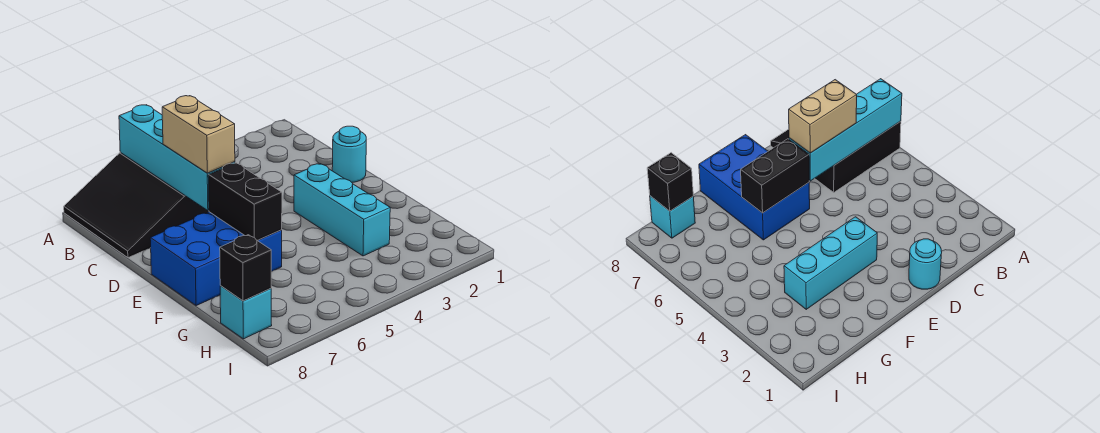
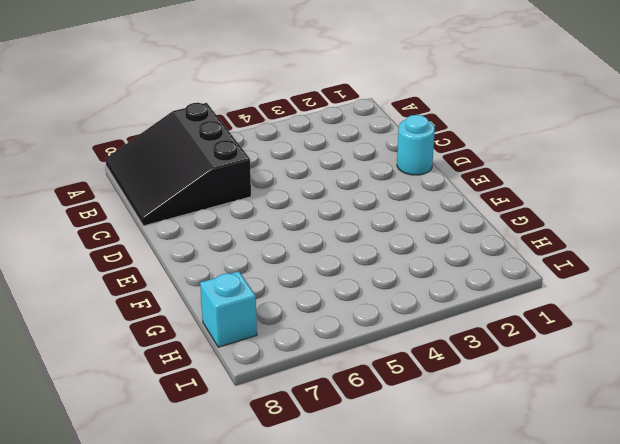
none -> cyan brick E3:G3 level 1
none -> blue brick E6:F8 level 1

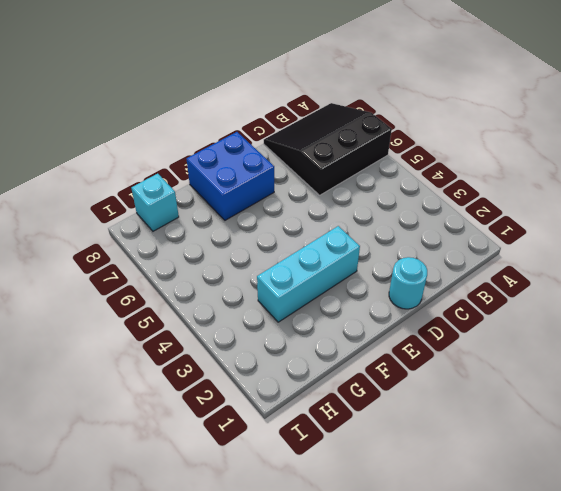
blue brick E7:F8 level 1 -> blue brick E6:F8 level 1
none -> cyan brick A6:D6 level 2
none -> black brick E6:F6 level 2

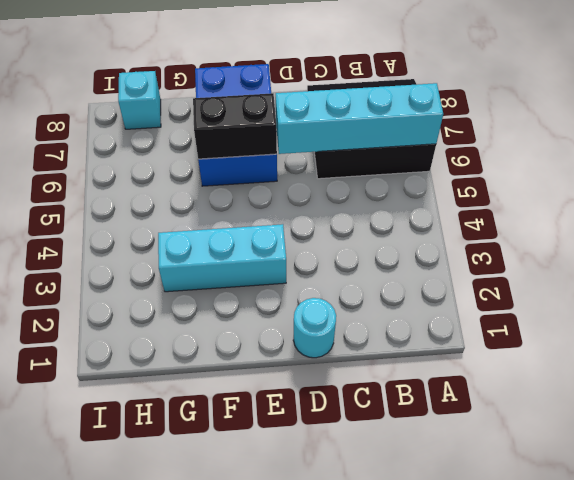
none -> black brick H8 level 2
none -> tan brick C6:D6 level 3

